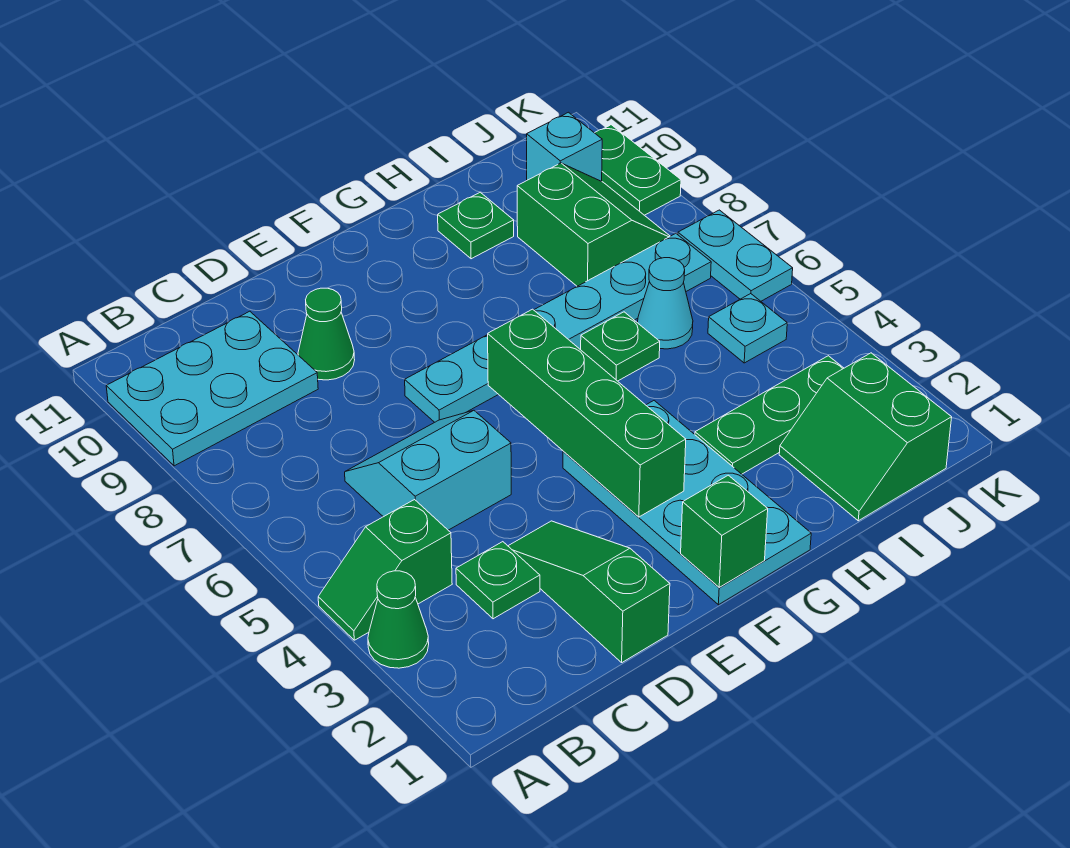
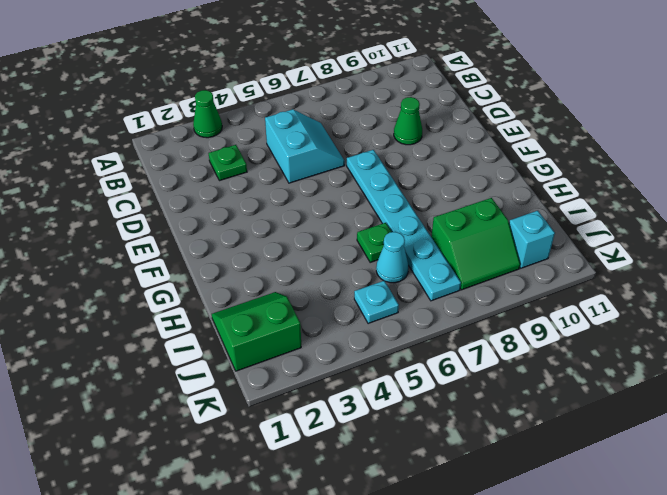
none -> green slope A4:B4 level 1 top B
none -> cyan plate A9:C10 level 1
none -> green slope D1:D3 level 1 top 1

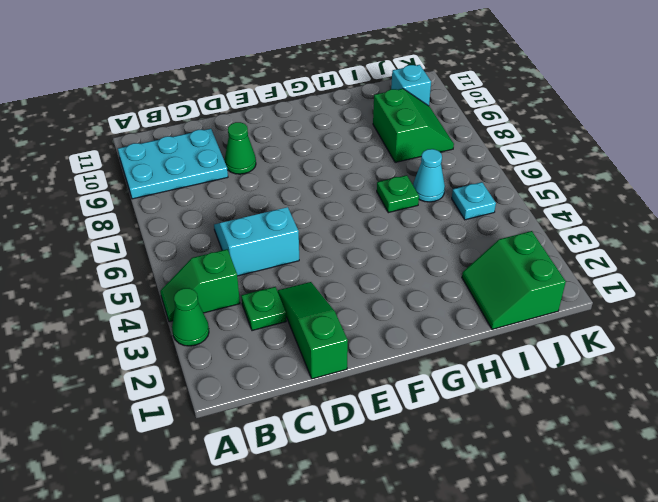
none -> cyan plate E7:J7 level 1
none -> cyan plate F1:G4 level 1
none -> green plate H3:J3 level 1

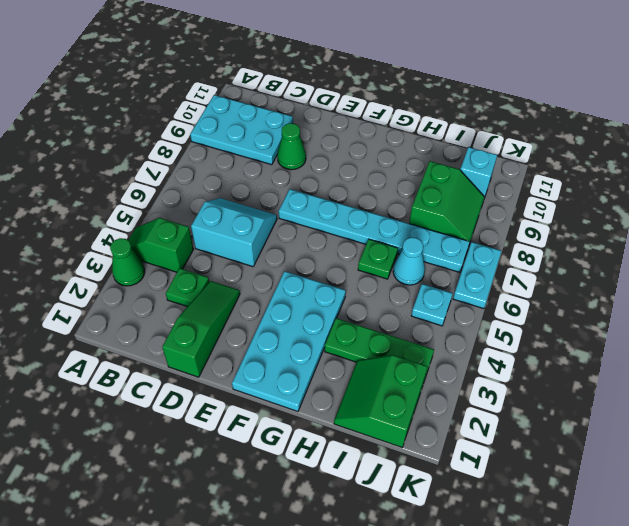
none -> green plate H10 level 1
none -> green plate K9:K10 level 1
none -> green brick F1 level 2

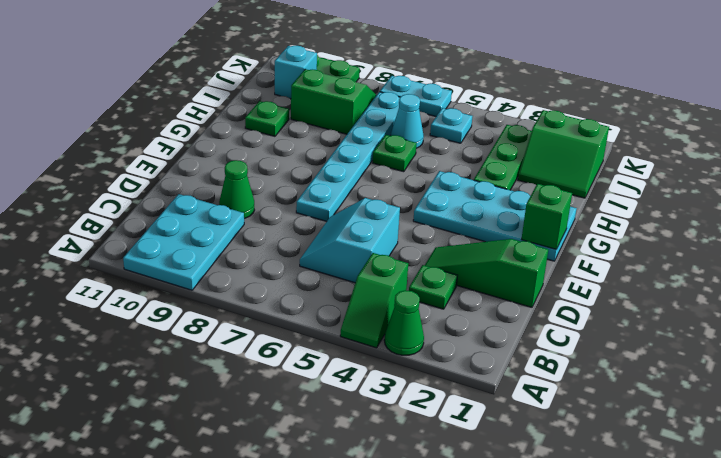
none -> green brick F3:F6 level 2

